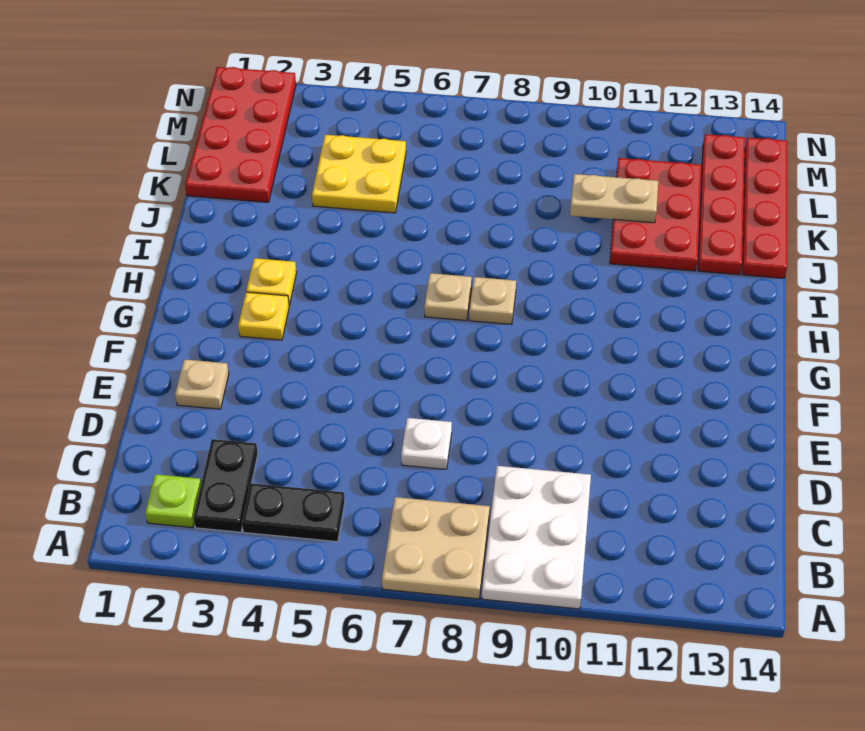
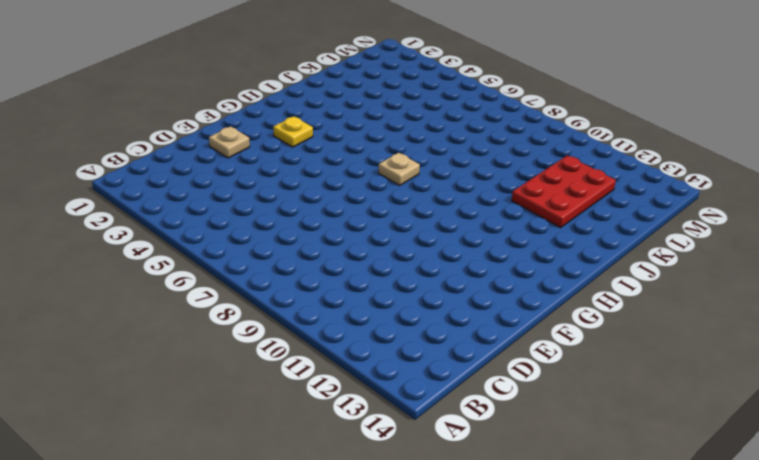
none -> tan plate A7:B8 level 1
none -> white plate A9:C10 level 1
none -> lime plate B2 level 1

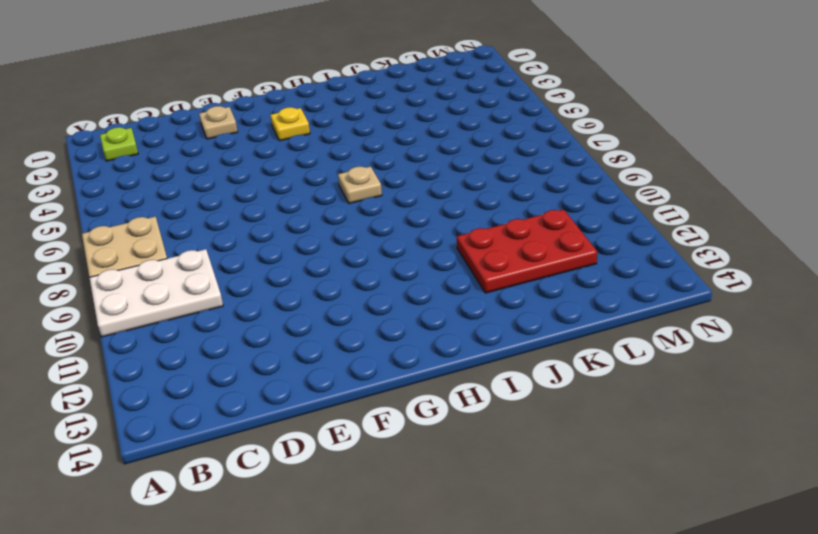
none -> black plate B3:C3 level 1
none -> black plate B4:B5 level 1
none -> white plate D7 level 1

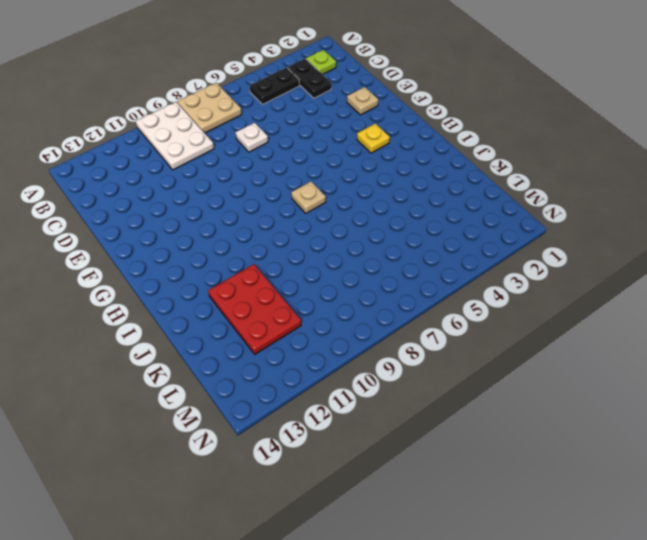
none -> yellow plate H3 level 1
none -> tan plate H8 level 1
none -> red plate J13:M13 level 1

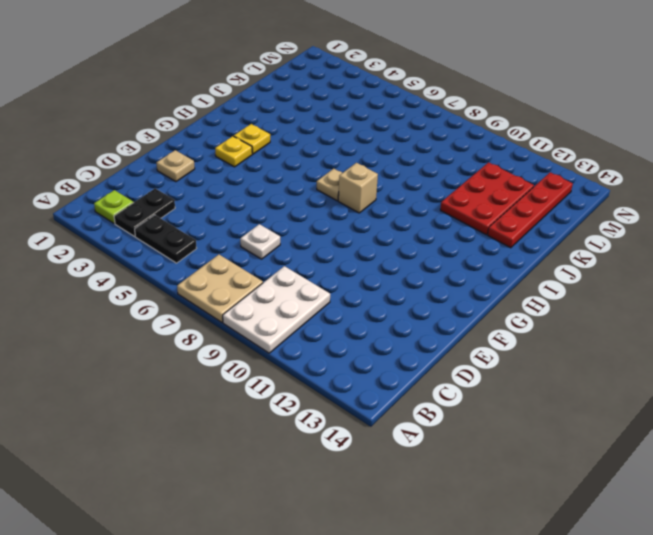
tan brick H8 level 1 -> tan plate H8 level 1
none -> red plate J14:M14 level 1
none -> red plate K1:N2 level 1
none -> yellow plate K4:L5 level 1

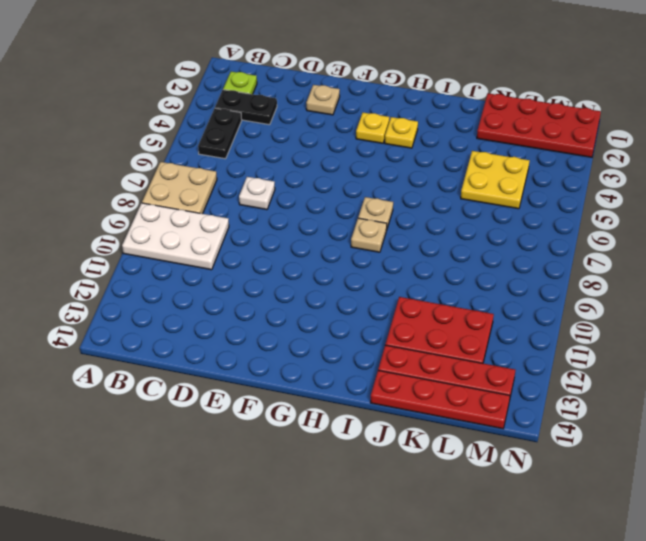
none -> tan plate K10:K11 level 2

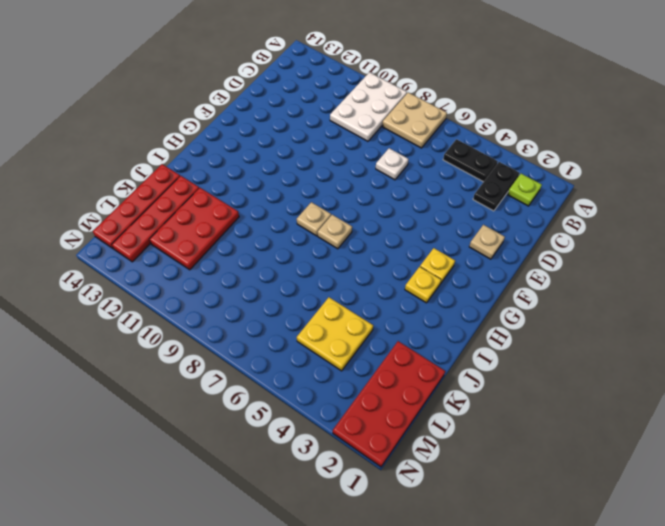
none -> tan plate K10:K11 level 2

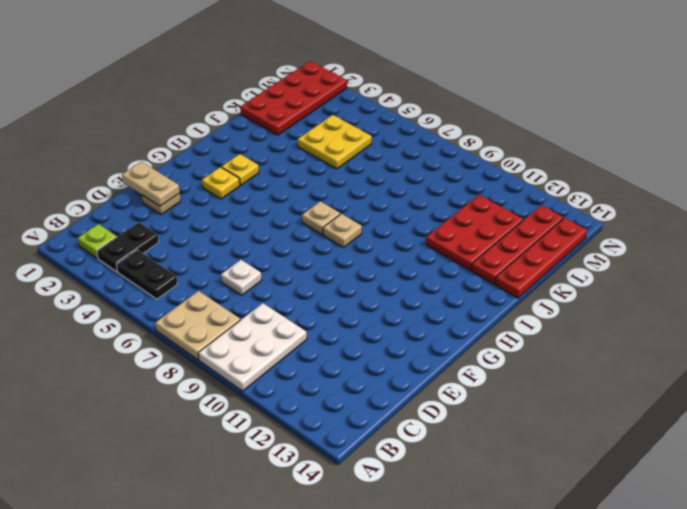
tan plate E1:E2 level 2 -> tan plate K10:K11 level 2

